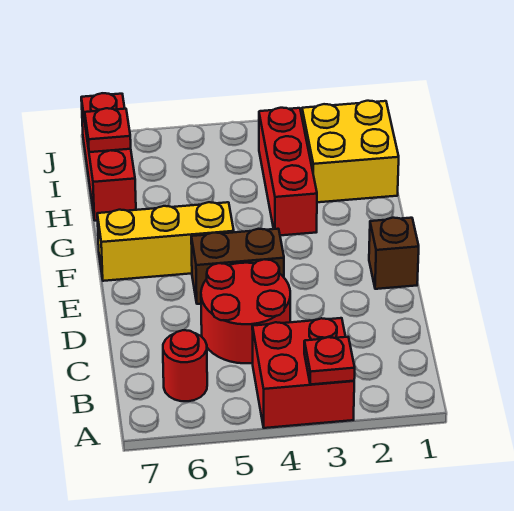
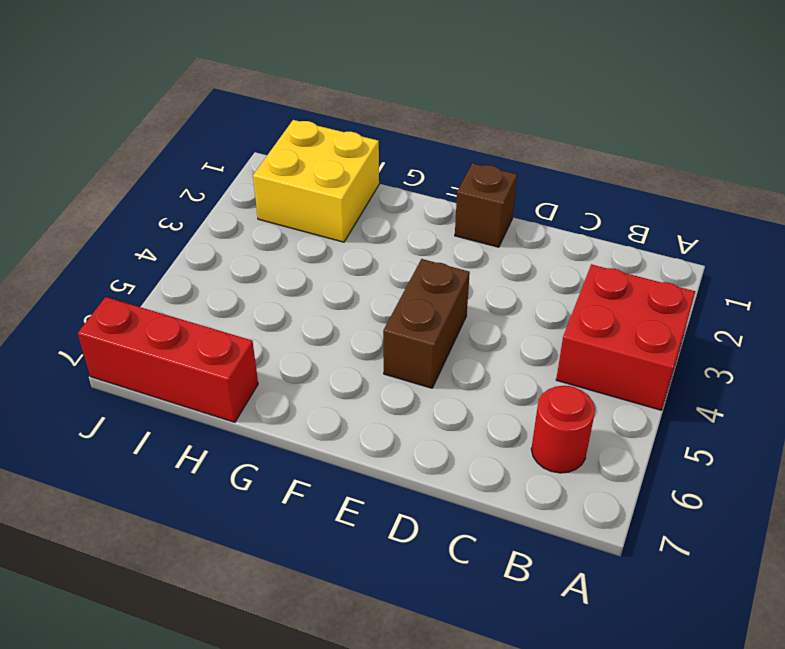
none -> red round brick C4:D5 level 1
none -> yellow brick F5:F7 level 1

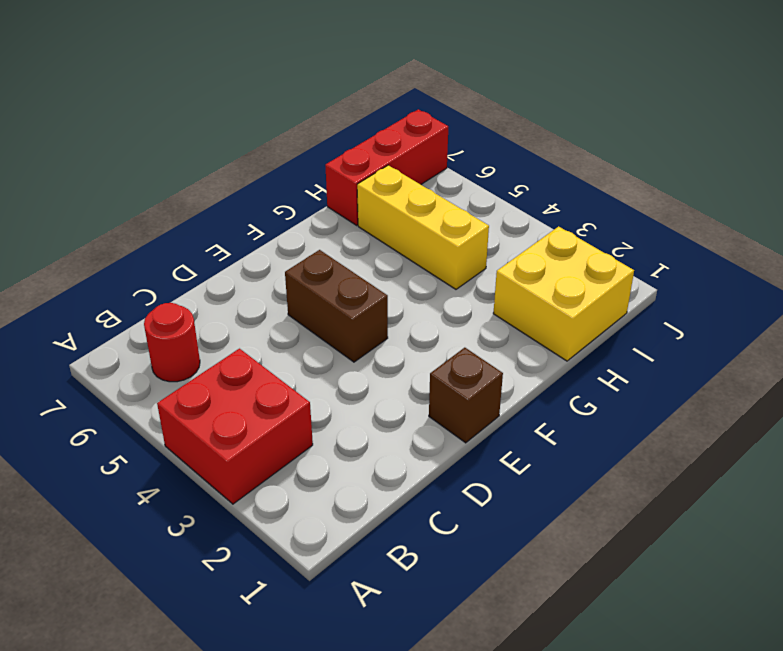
yellow brick H4:H6 level 1 -> yellow brick F5:F7 level 1
none -> red round brick C4:D5 level 1
none -> red brick G3:I3 level 1

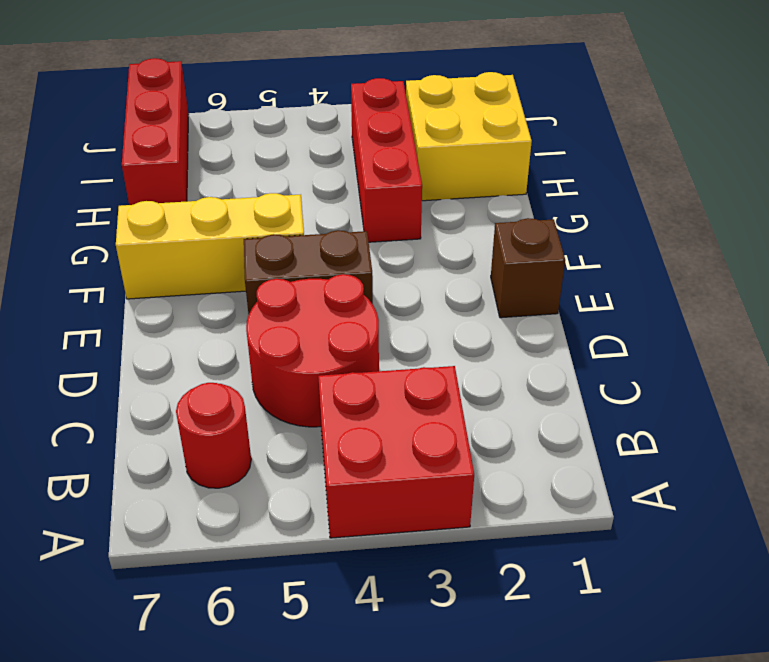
none -> red plate A3 level 2
none -> red plate I7 level 2

